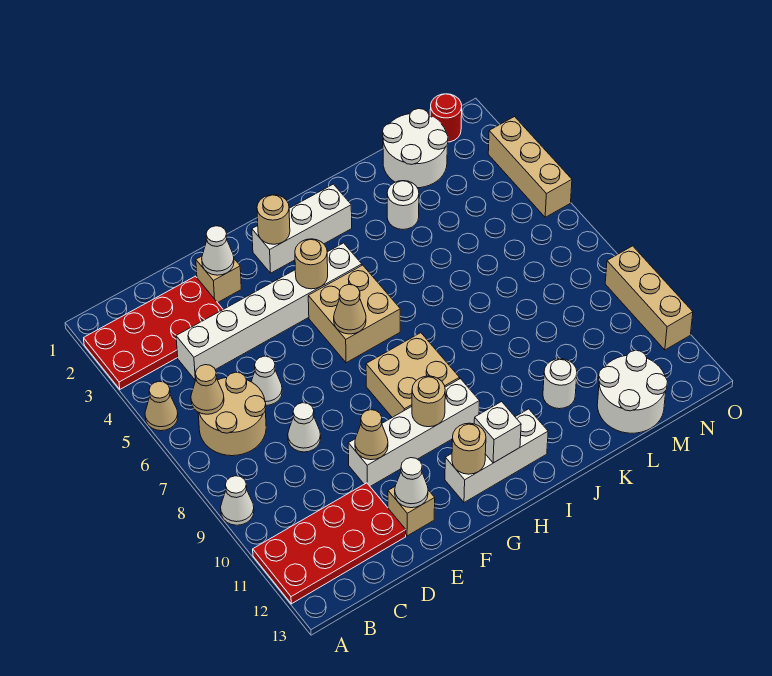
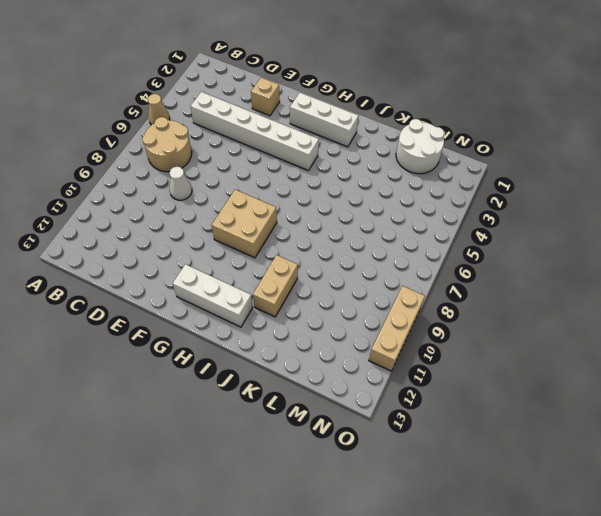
tan brick J10:J11 level 1 -> none
none -> red plate A2:D3 level 1
none -> white cone A9 level 1
none -> red plate A11:D12 level 1
none -> white cone D6 level 1

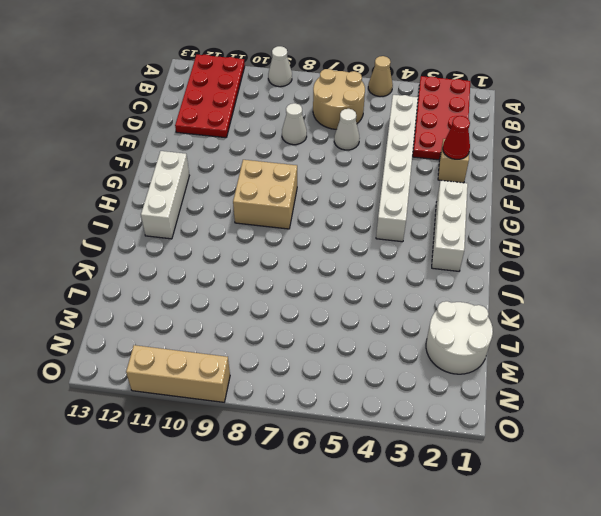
red cone E2 level 2 -> white cone E2 level 2
none -> white brick E10:H10 level 1
none -> tan brick E12 level 1
none -> tan brick G5:H6 level 1
none -> white round brick K3 level 1

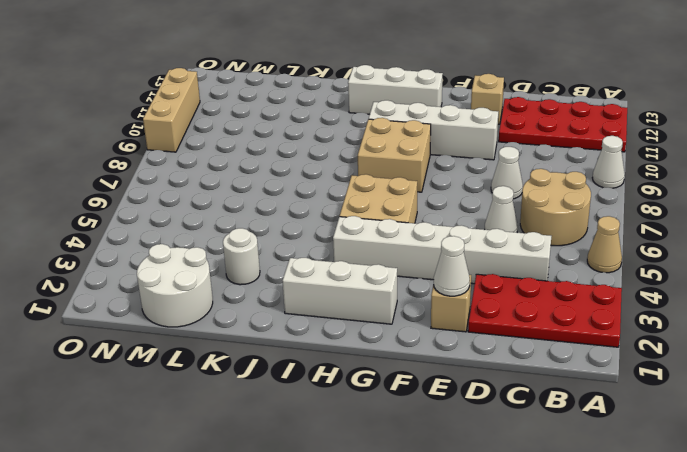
none -> white round brick K11 level 1
none -> white round brick L12:M13 level 1
none -> red round brick N1 level 1
none -> tan brick O3:O5 level 1

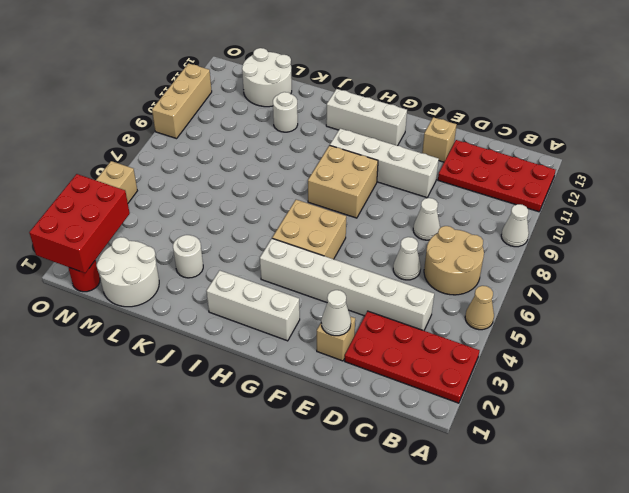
red brick N1:O3 level 2 -> none
none -> tan cone B6 level 2
none -> tan cone E10 level 2
none -> white cone E12 level 2
none -> tan round brick G2 level 2

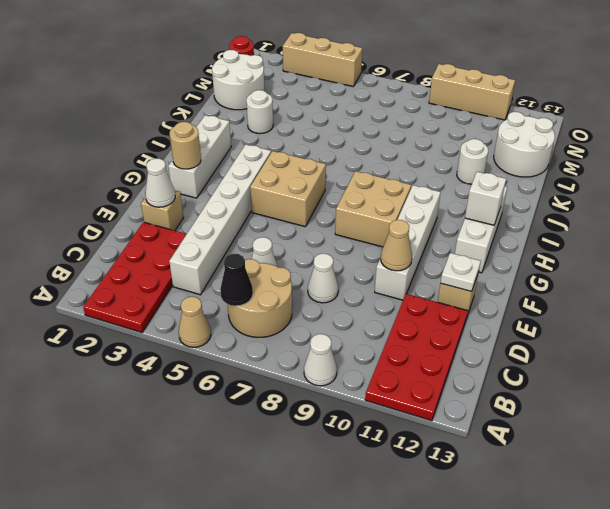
black cone B6 level 2 -> tan cone B6 level 2
white plate E12 level 2 -> white cone E12 level 2
none -> tan round brick G4 level 2
none -> tan cone G6 level 2
none -> tan round brick G10 level 2
none -> tan round brick G12 level 2

